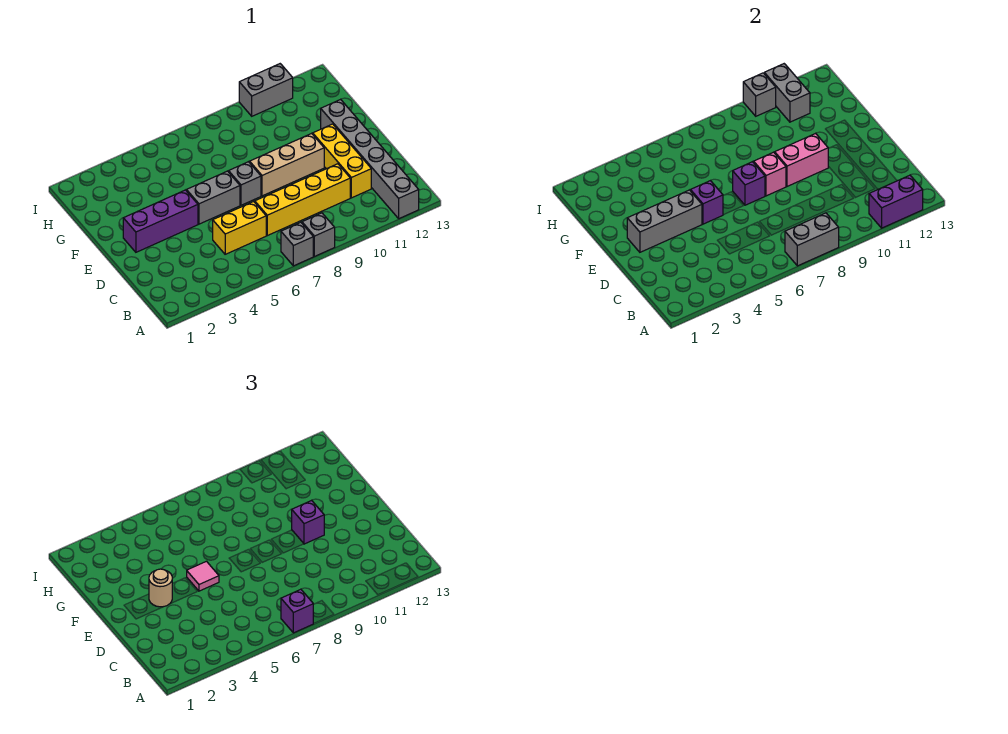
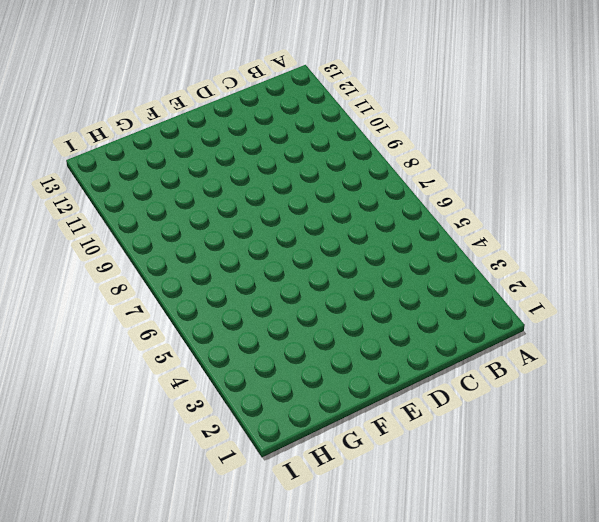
none -> grey brick A7 level 1
none -> grey brick A8 level 1
none -> grey brick A12:F12 level 1

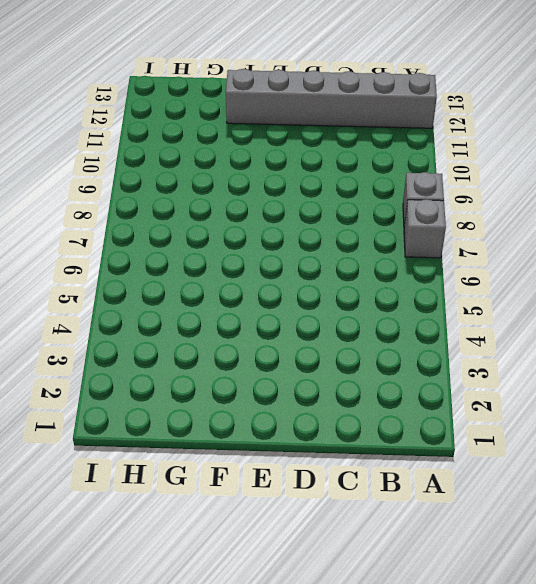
none -> yellow brick C5:C6 level 1
none -> yellow brick C7:C10 level 1
none -> yellow brick C11:E11 level 1

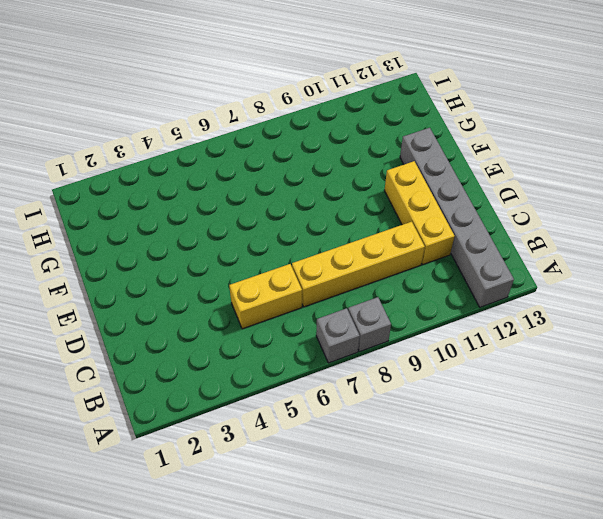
none -> purple brick E2:E4 level 1
none -> grey brick E5:E6 level 1
none -> grey brick E7 level 1

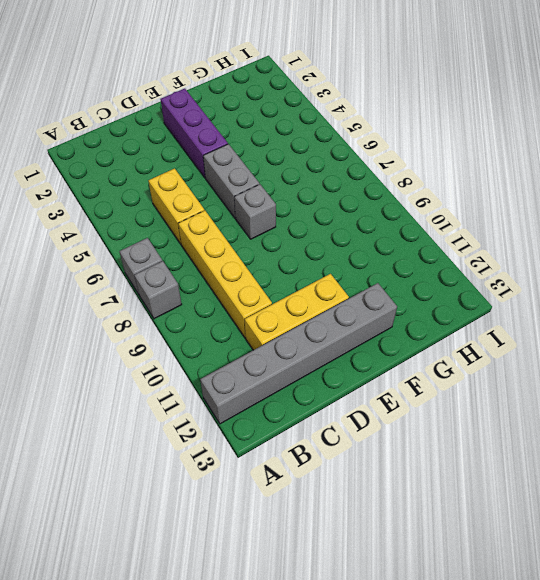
none -> tan brick E8:E10 level 1
none -> grey brick I10:I11 level 1
none -> grey brick A7:A8 level 2

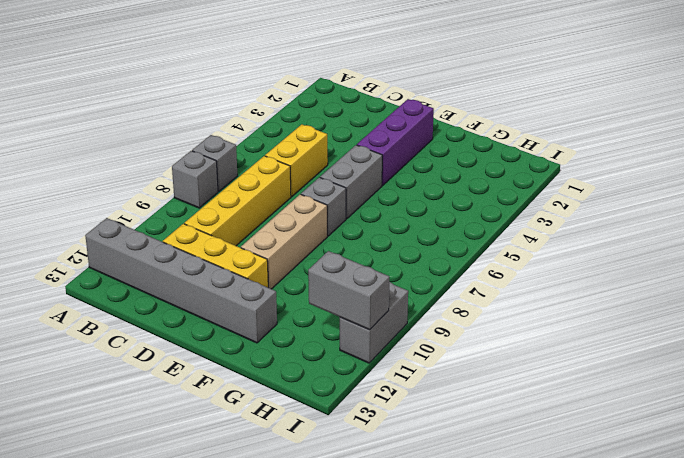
none -> grey brick A7:A8 level 2
none -> purple brick A11:A12 level 2
none -> grey brick E2:E4 level 2

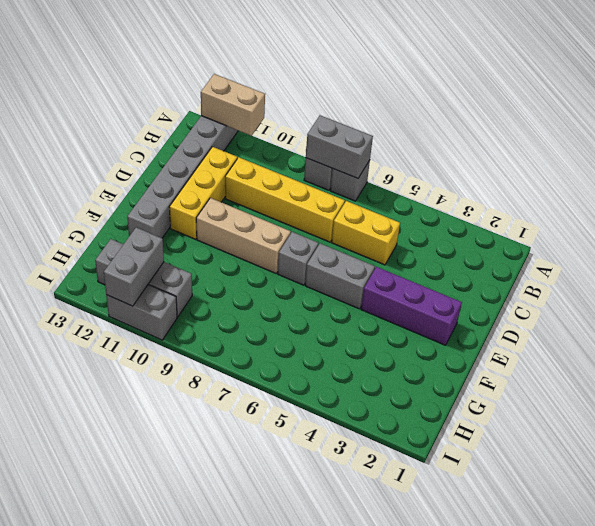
tan brick A11:A12 level 2 -> purple brick A11:A12 level 2
grey brick H10:H12 level 1 -> grey brick E2:E4 level 2
none -> purple brick E5 level 2
none -> purple brick E7 level 2
none -> pink brick E8 level 2

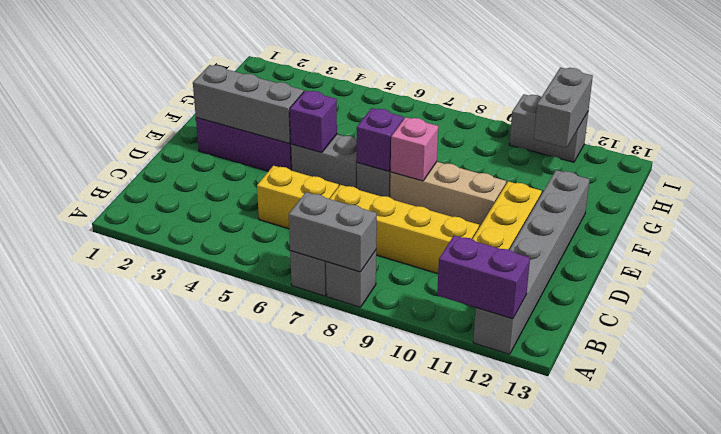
none -> pink brick E9:E10 level 2
none -> grey brick I10 level 2
none -> purple brick A7 level 3

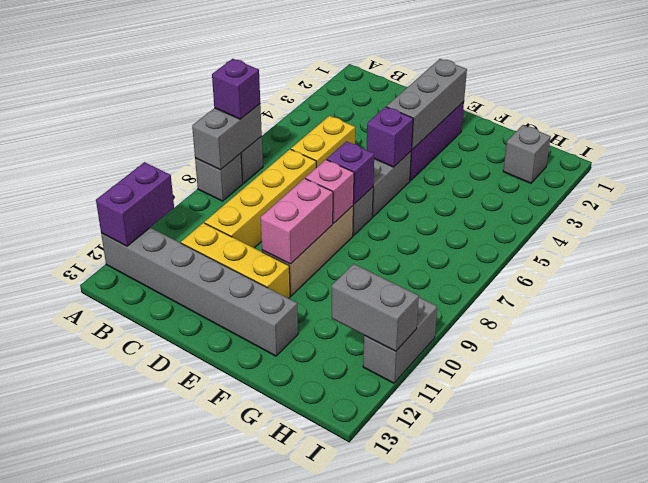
grey brick H2 level 1 -> grey brick I10 level 2
none -> tan round brick E3 level 3
none -> pink tile E5 level 3
none -> purple brick E10 level 3

